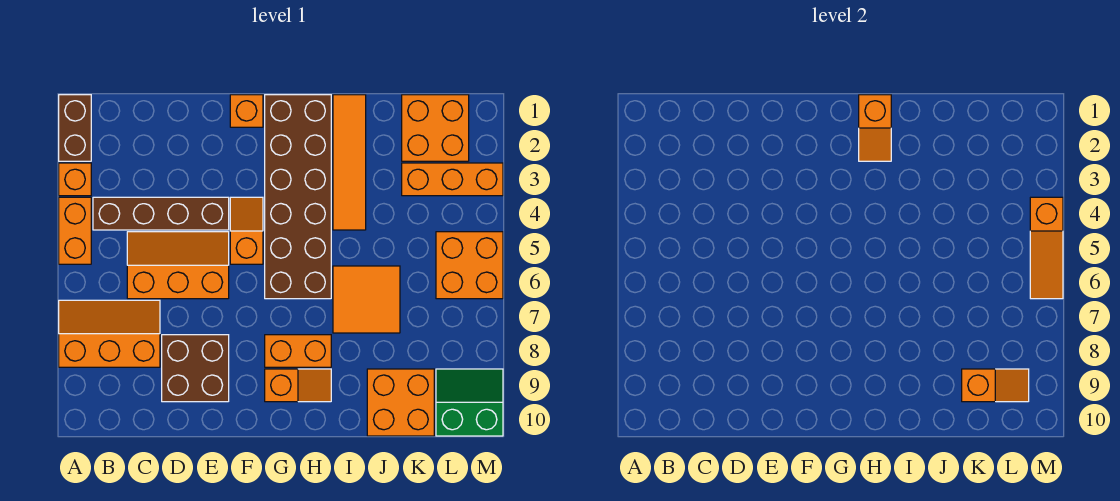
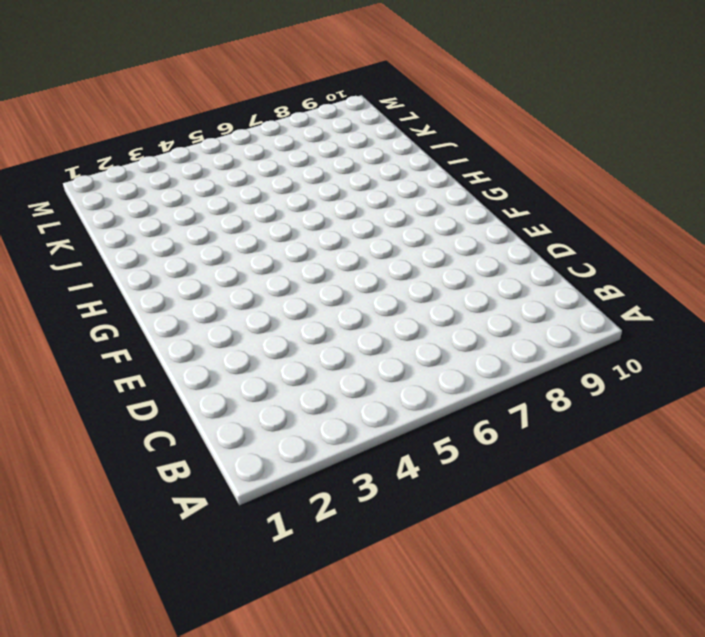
none -> brown brick A1:A2 level 1
none -> orange brick A3 level 1
none -> orange brick A4:A5 level 1

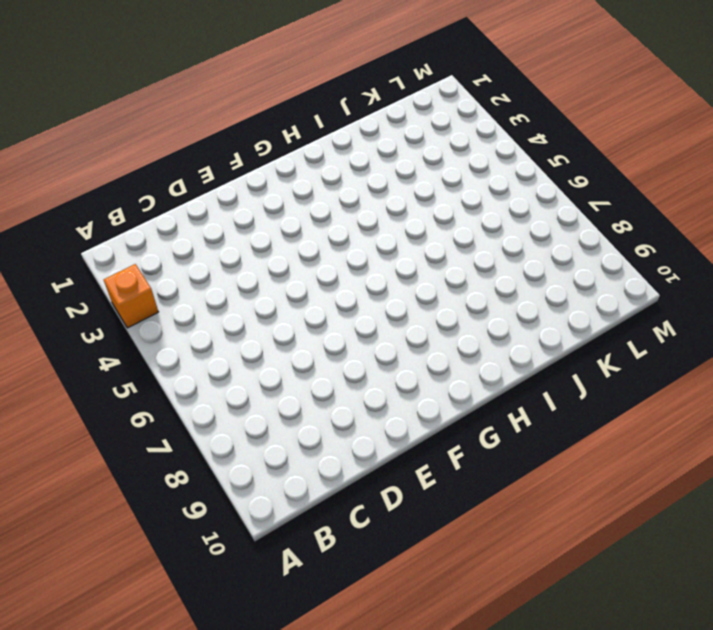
none -> brown brick A1:A2 level 1
none -> orange brick A4:A5 level 1
none -> orange slope A7:C8 level 1 top 8

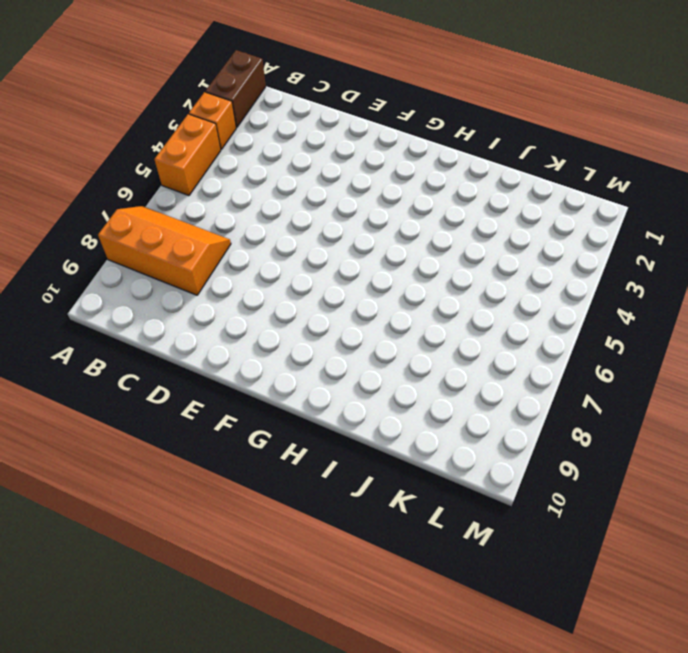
none -> brown brick B4:E4 level 1
none -> orange slope C5:E6 level 1 top 6
none -> brown brick D8:E9 level 1

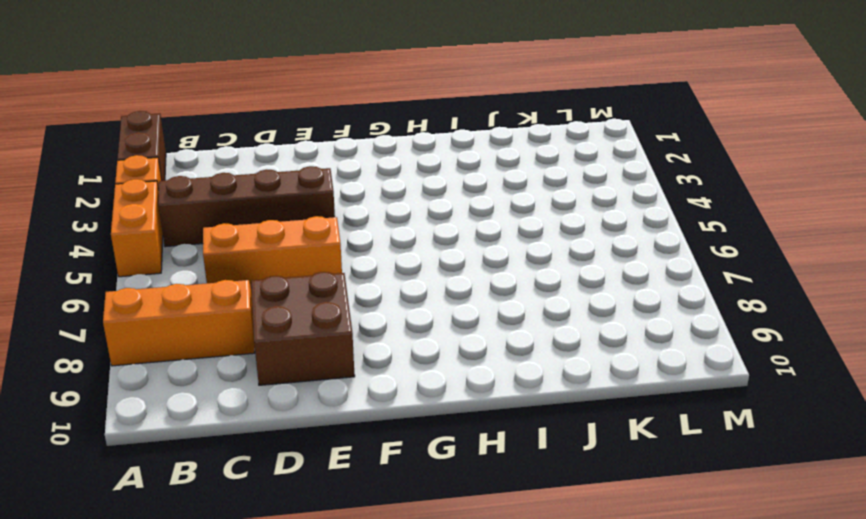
none -> orange brick F1 level 1
none -> orange slope F4:F5 level 1 top 5
none -> brown brick G1:H6 level 1

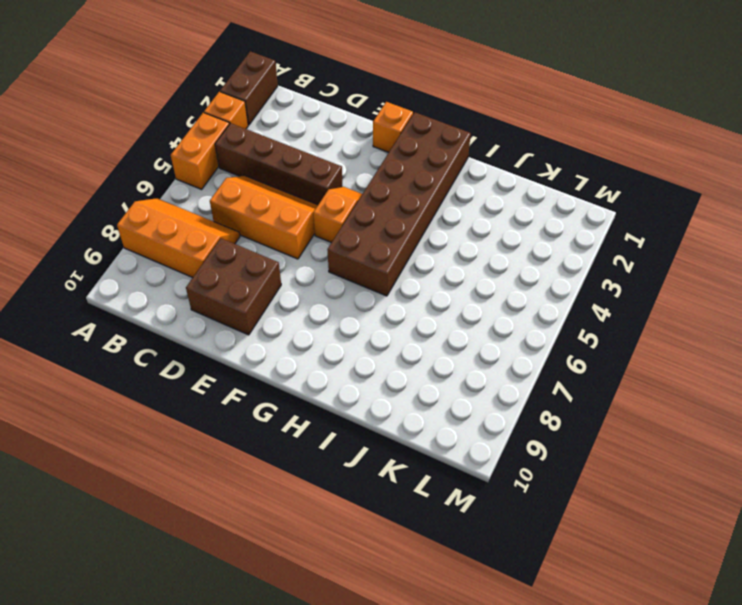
none -> orange brick G8:H8 level 1
none -> orange slope G9:H9 level 1 top G
none -> orange tile I1:I4 level 1

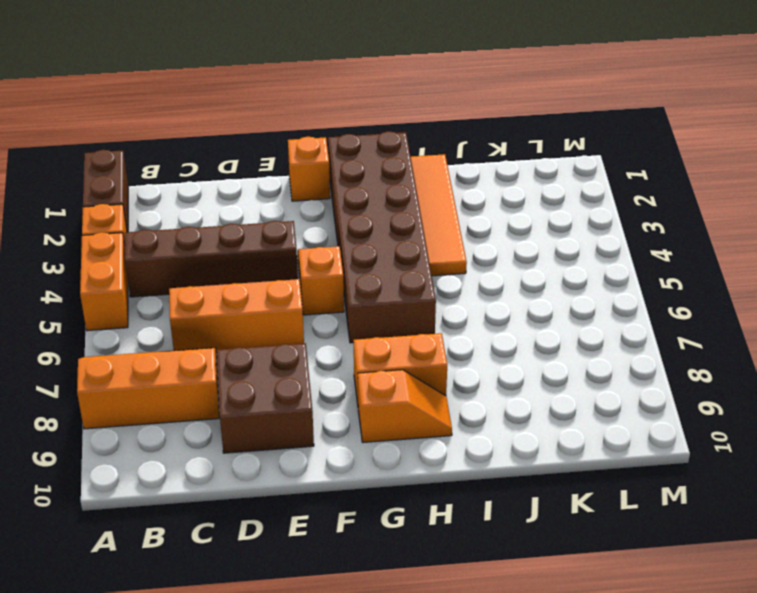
none -> orange tile I6:J7 level 1
none -> orange brick J9:K10 level 1
none -> orange brick K1:L2 level 1

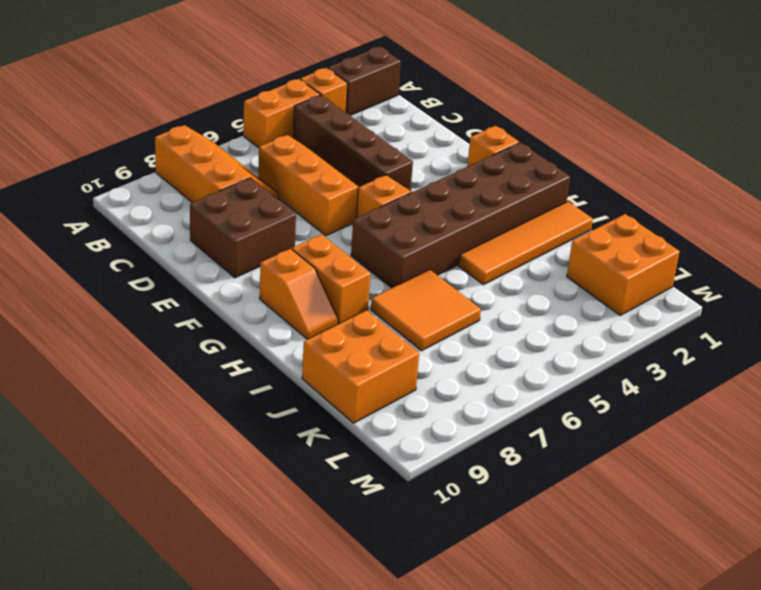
none -> orange brick K3:M3 level 1
none -> orange brick L5:M6 level 1
none -> green slope L9:M10 level 1 top 10

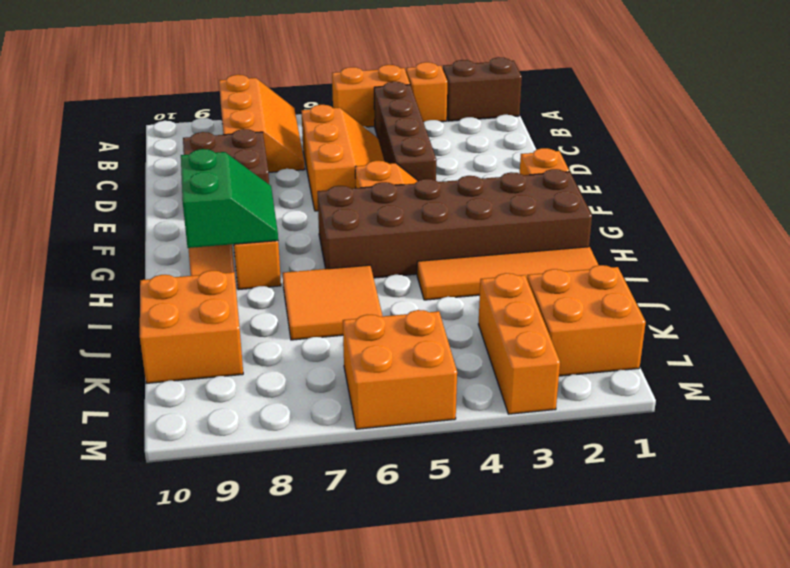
green slope G8:H9 level 2 top 9 -> green slope L9:M10 level 1 top 10
none -> orange slope H1:H2 level 2 top 1
none -> orange slope K9:L9 level 2 top K
none -> orange slope M4:M6 level 2 top 4

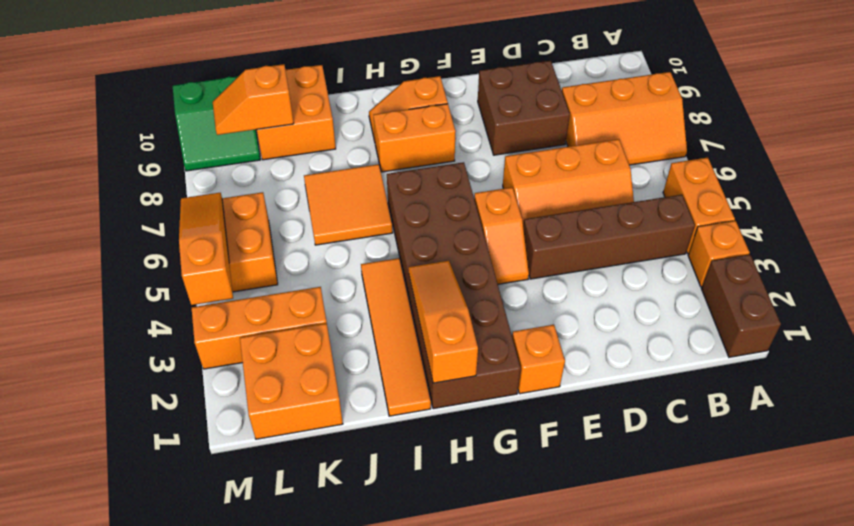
orange slope H1:H3 level 2 top 1 -> orange slope H1:H2 level 2 top 1

